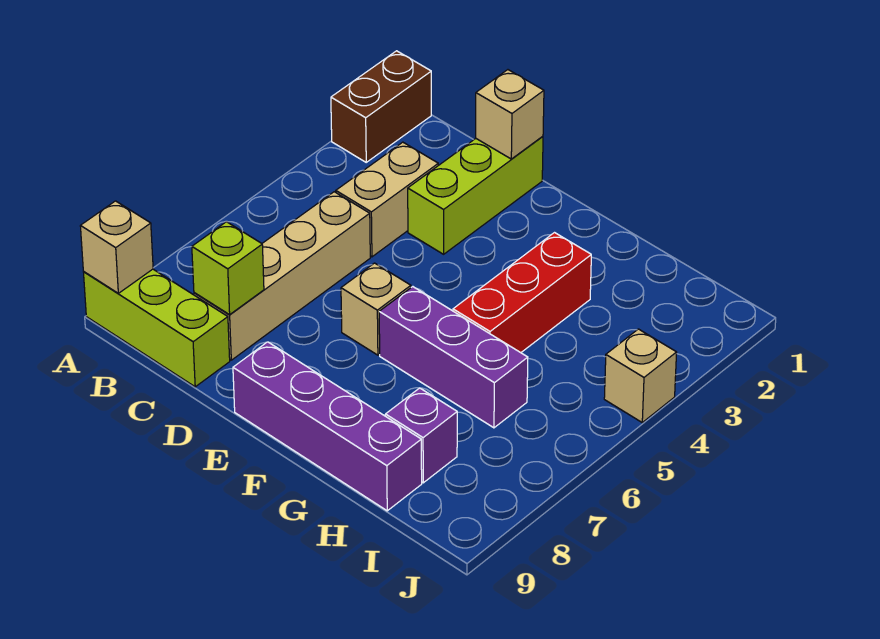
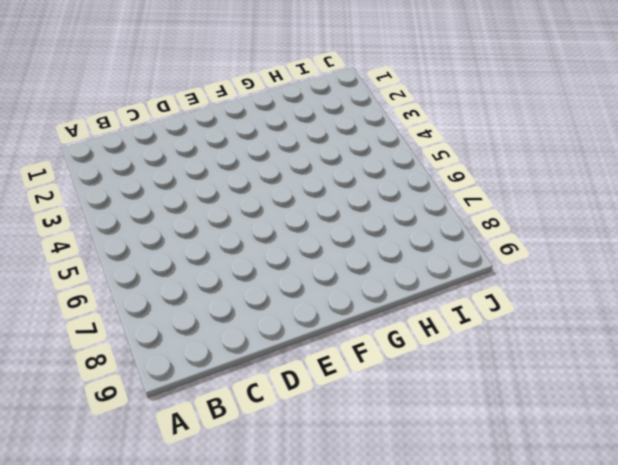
none -> brown brick A1:A2 level 1
none -> lime brick A9:C9 level 1
none -> tan brick C3:C4 level 1

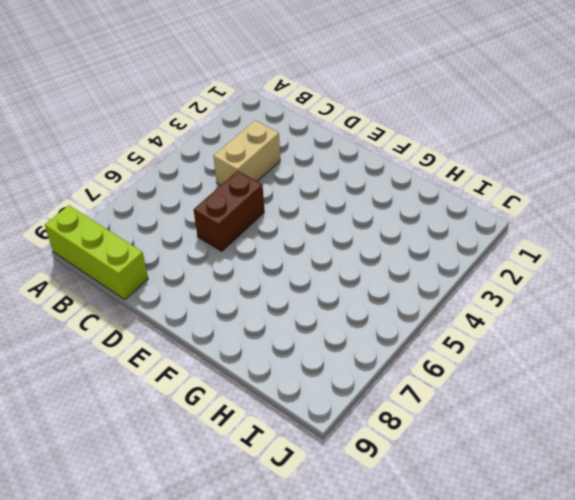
brown brick D5:D6 level 1 -> brown brick A1:A2 level 1
none -> tan brick C5:C8 level 1
none -> lime brick D1:D3 level 1
none -> tan brick E6 level 1

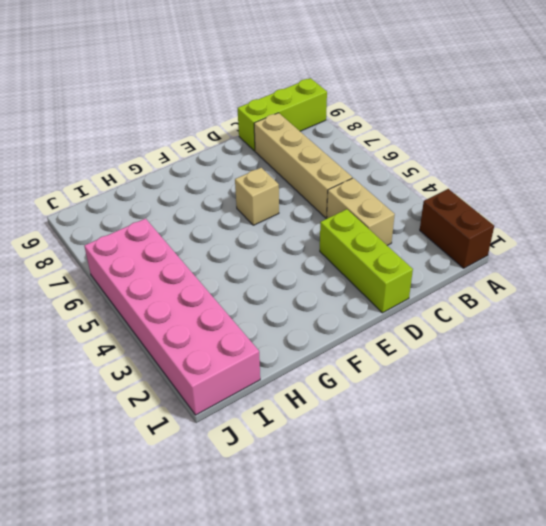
pink brick I1:J6 level 1 -> tan brick J4 level 1
none -> purple brick E9:H9 level 1
none -> purple brick F6:H6 level 1
none -> red brick G3:G5 level 1

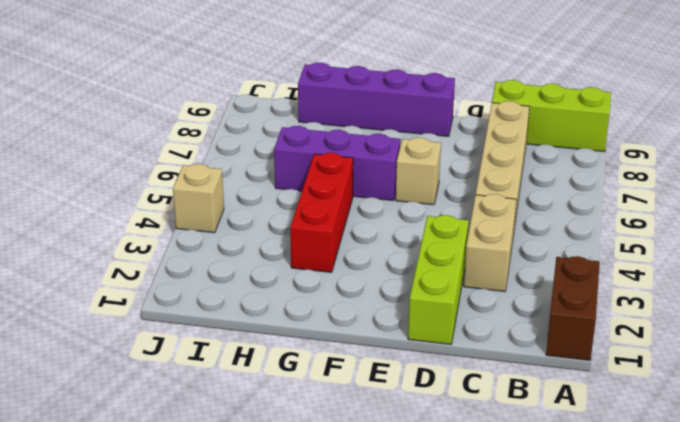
none -> purple brick H8 level 1
none -> tan brick A9 level 2
none -> lime brick C8 level 2

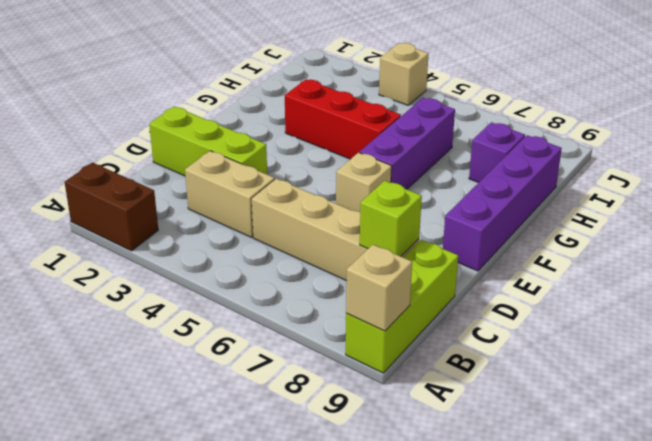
none -> tan brick D1 level 2

